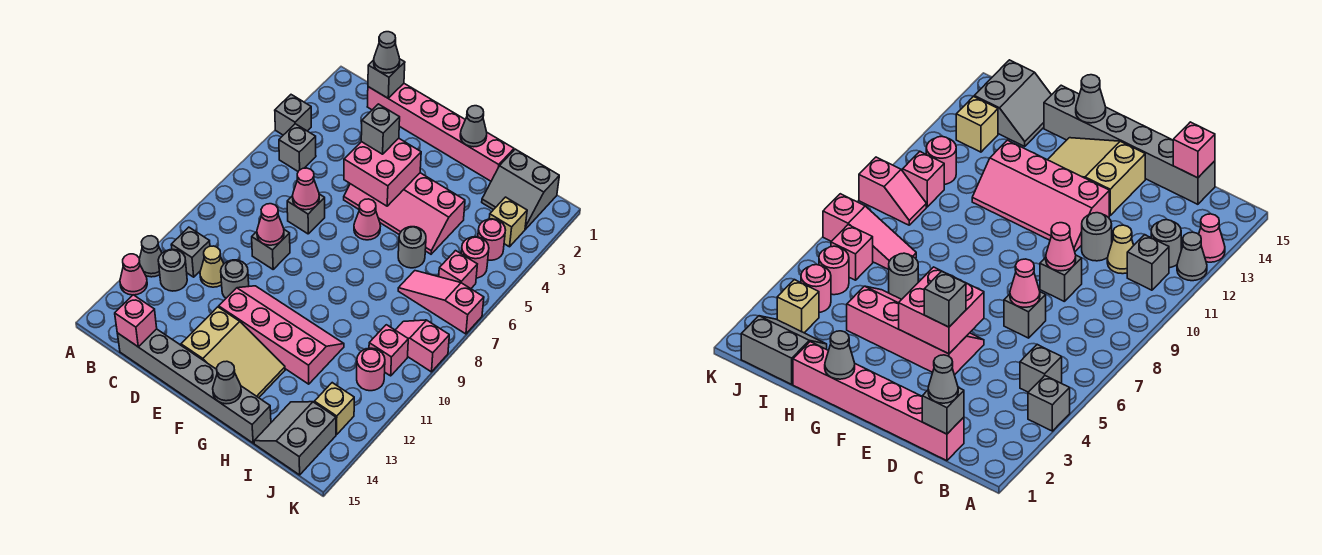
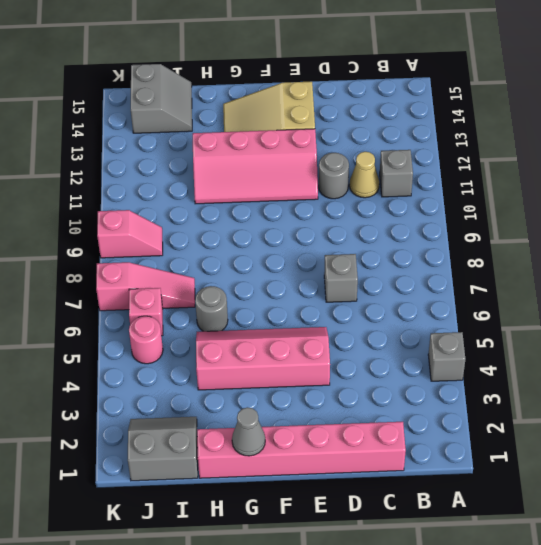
none -> grey cone A12 level 1
none -> pink cone A13 level 1
none -> grey brick B5 level 1
none -> grey round brick B12 level 1

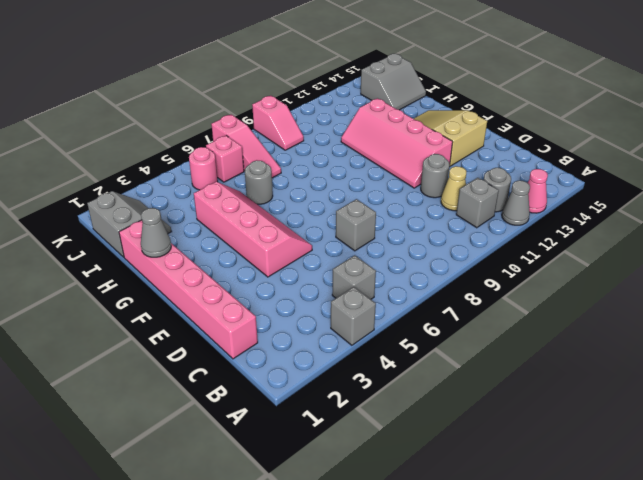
none -> grey brick C15:H15 level 1
none -> grey brick D9 level 1
none -> pink cone F6 level 1
none -> tan brick J3 level 1

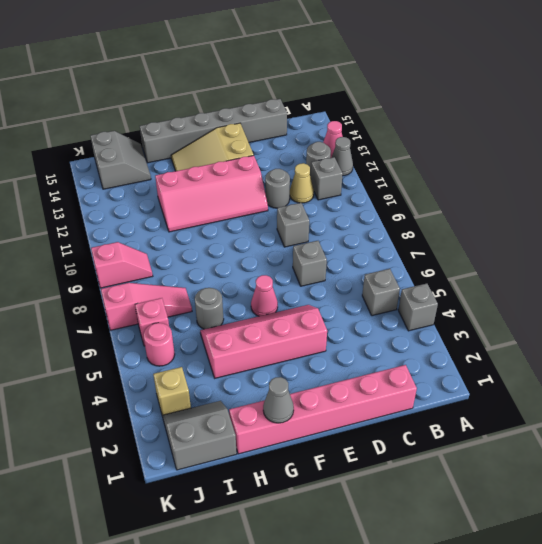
none -> pink round brick J4 level 1
none -> pink brick J10 level 1
none -> pink round brick J11 level 1
none -> tan brick J13 level 1

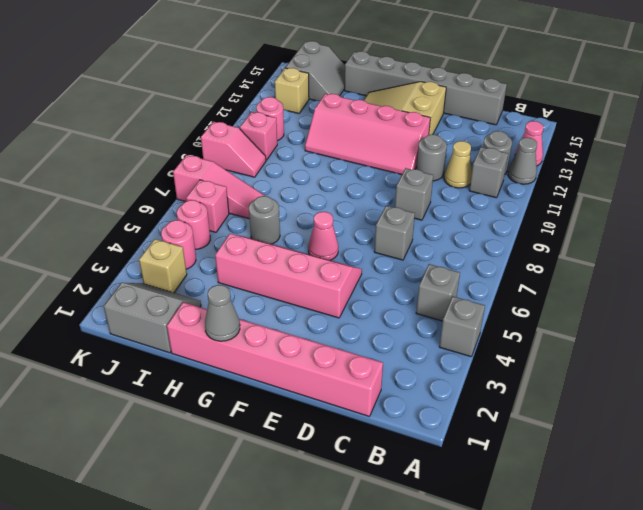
none -> grey brick C1 level 2
none -> pink brick C15 level 2
none -> pink cone D7 level 2
none -> pink cone D9 level 2

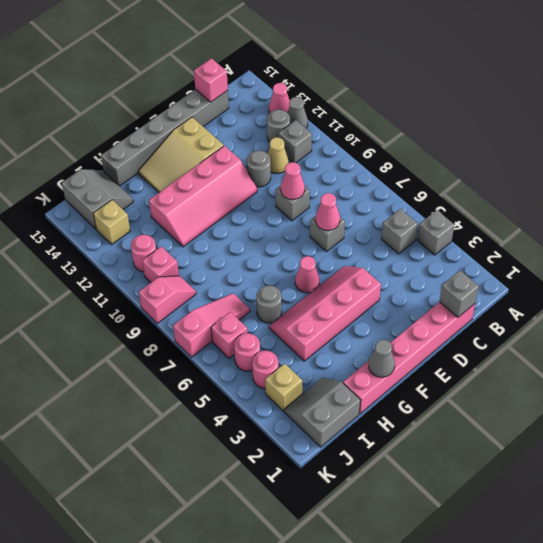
none -> pink brick E4:F5 level 2
none -> grey cone G15 level 2
none -> grey cone C1 level 3
none -> grey brick E4 level 3

